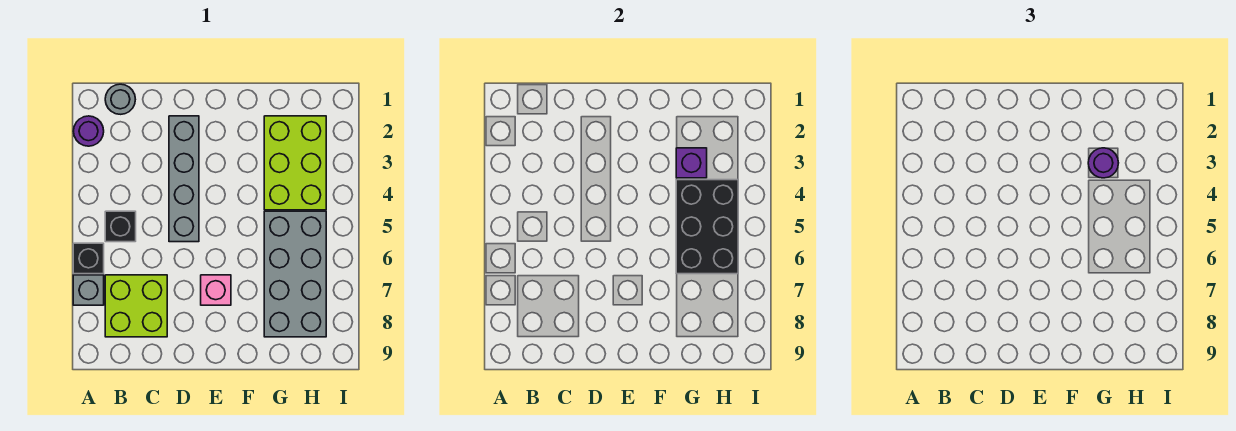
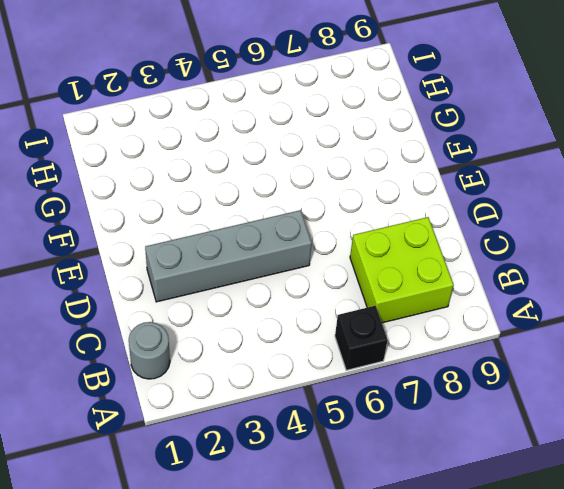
none -> purple round brick A2 level 1
none -> grey brick A7 level 1
none -> black brick B5 level 1

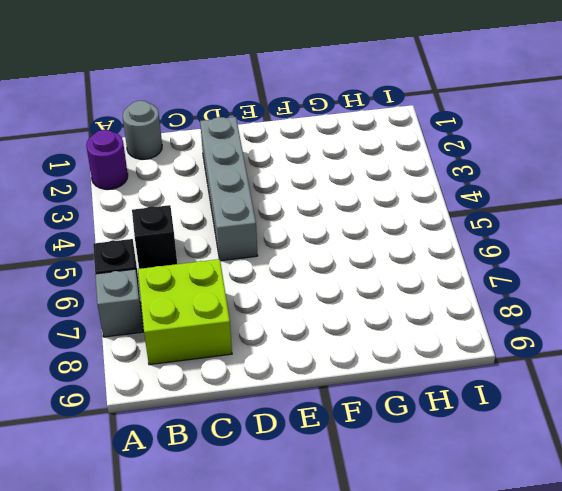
none -> pink brick E7 level 1
none -> lime brick G2:H4 level 1
none -> grey brick G5:H8 level 1

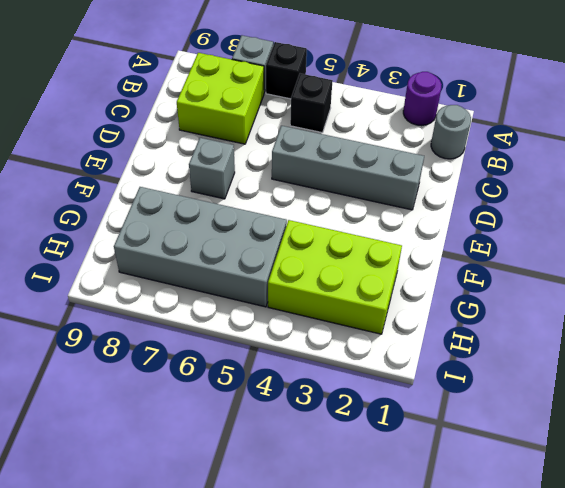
grey brick E7 level 1 -> pink brick E7 level 1
none -> purple brick G3 level 2
none -> black brick G4:H6 level 2
none -> purple round brick G3 level 3

